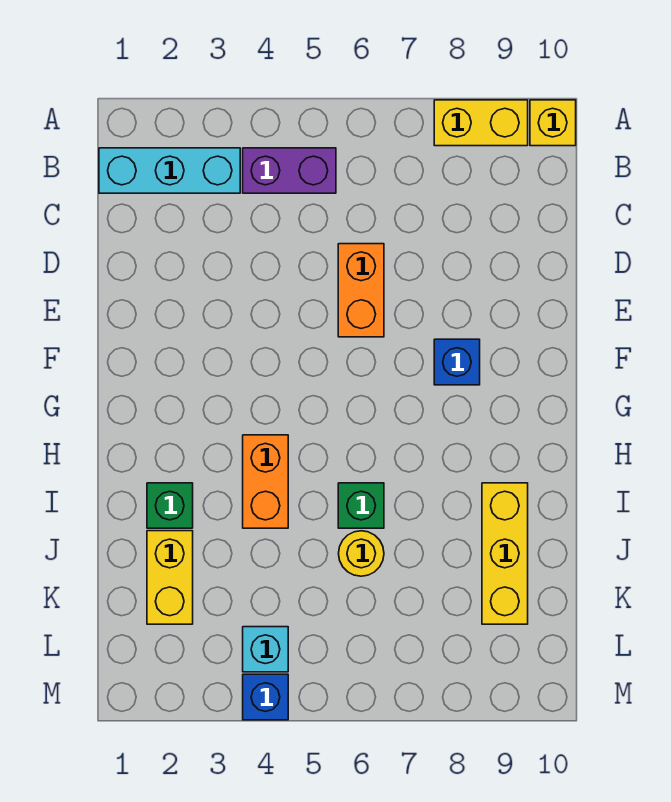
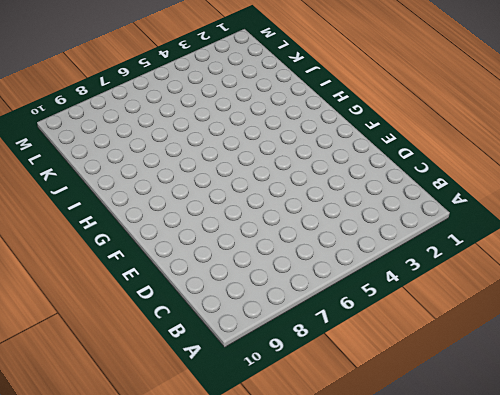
none -> yellow brick A8:A9 level 1
none -> yellow brick A10 level 1
none -> cyan brick B1:B3 level 1

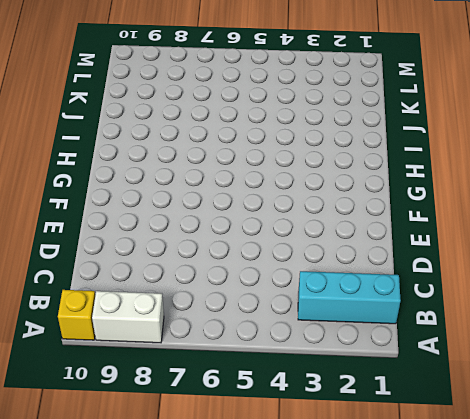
white brick A8:A9 level 1 -> yellow brick A8:A9 level 1
none -> purple brick B4:B5 level 1
none -> orange brick D6:E6 level 1
none -> blue brick F8 level 1

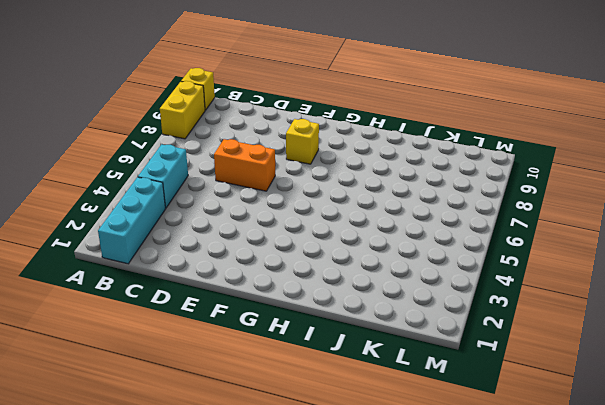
cyan brick B4:B5 level 1 -> purple brick B4:B5 level 1
yellow brick F8 level 1 -> blue brick F8 level 1
none -> orange brick H4:I4 level 1
none -> green brick I2 level 1
none -> green brick I6 level 1

